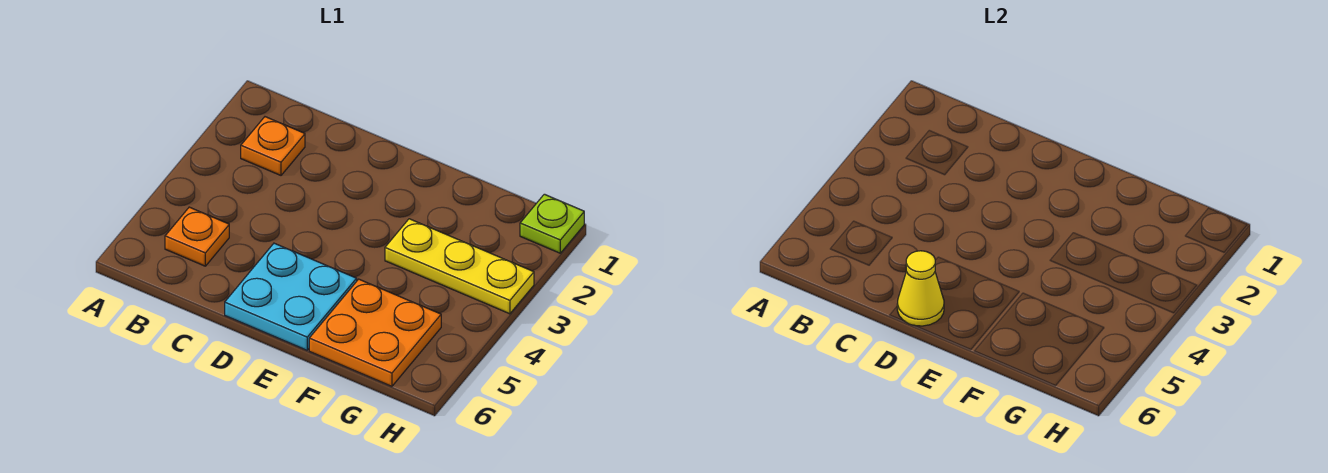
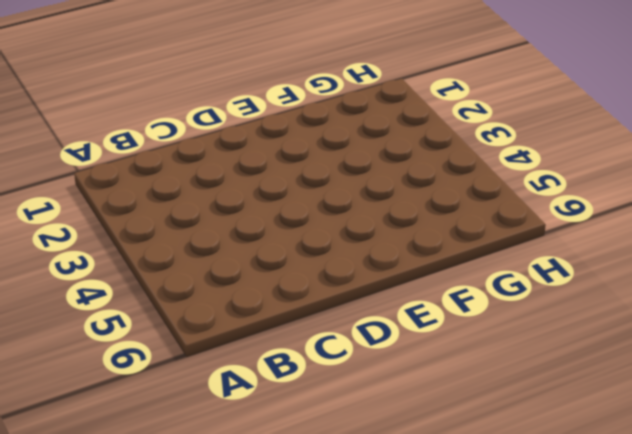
none -> orange plate B2 level 1
none -> orange plate B5 level 1

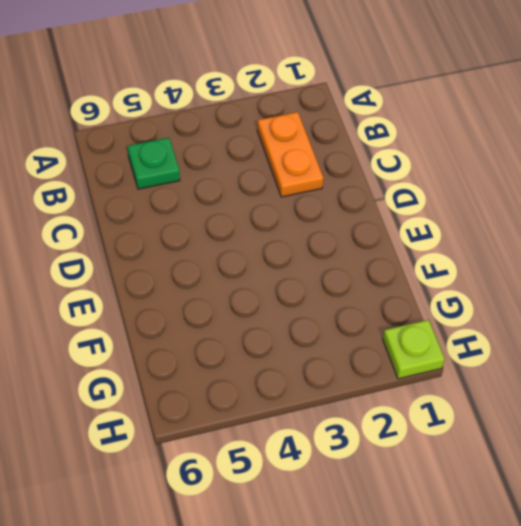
orange plate B2:C2 level 1 -> orange plate B2 level 1
green plate B5 level 1 -> orange plate B5 level 1
none -> cyan plate D5:E6 level 1
none -> yellow plate F3:H3 level 1

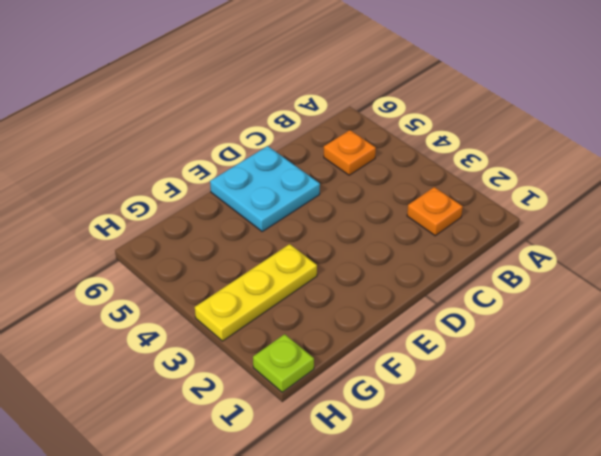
none -> orange plate F5:G6 level 1
none -> yellow cone D6 level 2

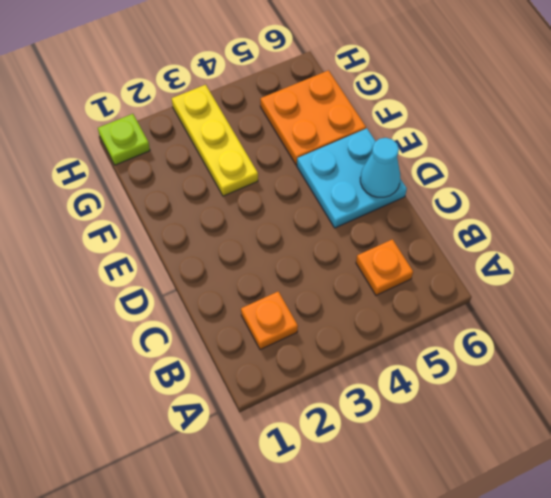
cyan cone D6 level 2 -> yellow cone D6 level 2

